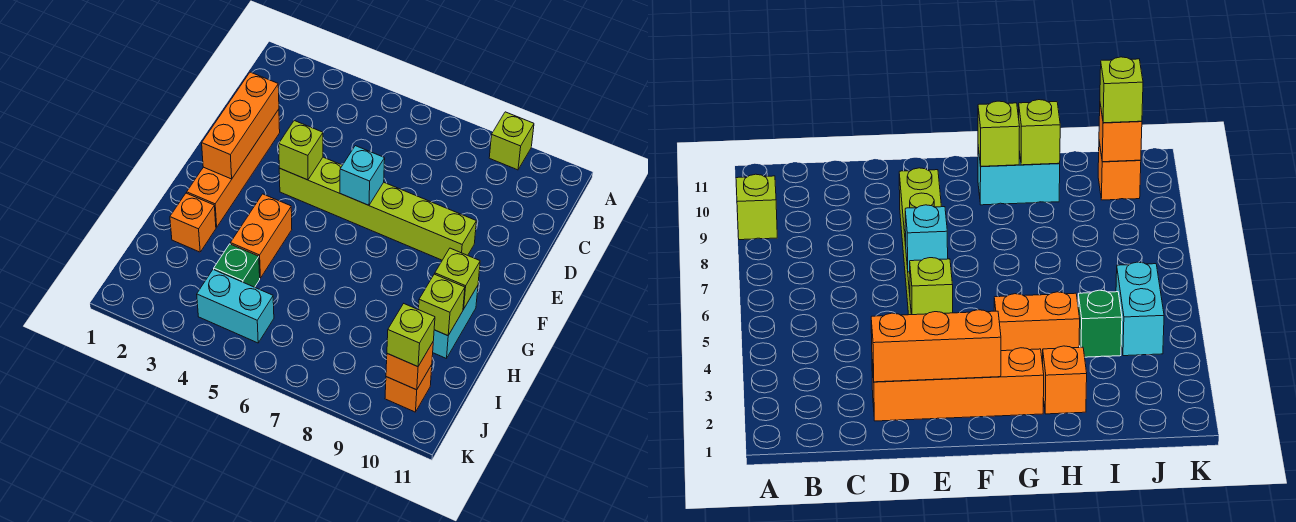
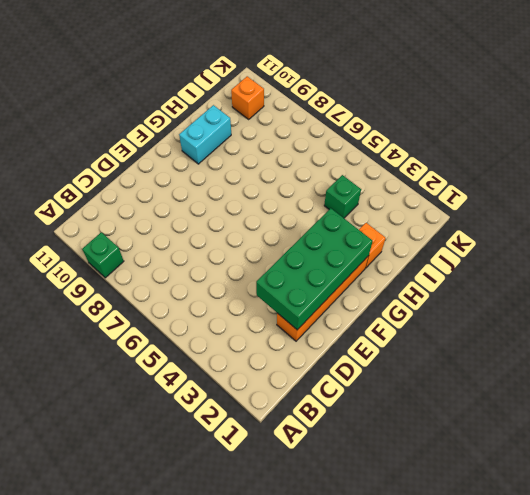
green brick A9 level 1 -> lime brick A9 level 1
green brick D2:G3 level 2 -> orange brick D2:F2 level 2
none -> lime brick E4:E9 level 1
none -> orange brick G4:H4 level 1
none -> cyan brick J4:J5 level 1

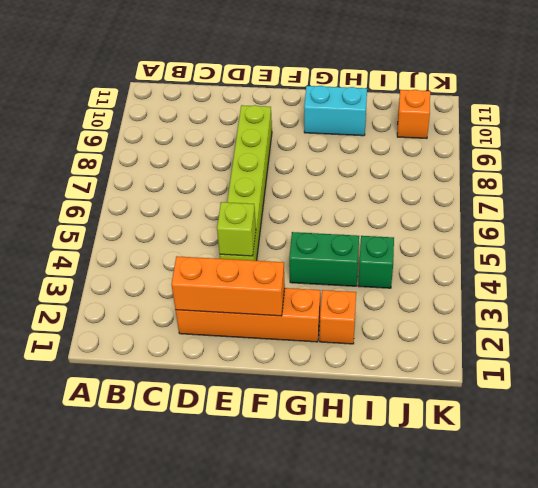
green brick G4:H4 level 1 -> orange brick G4:H4 level 1
none -> lime brick A9 level 1
none -> cyan brick J4:J5 level 1
none -> cyan brick E6 level 2

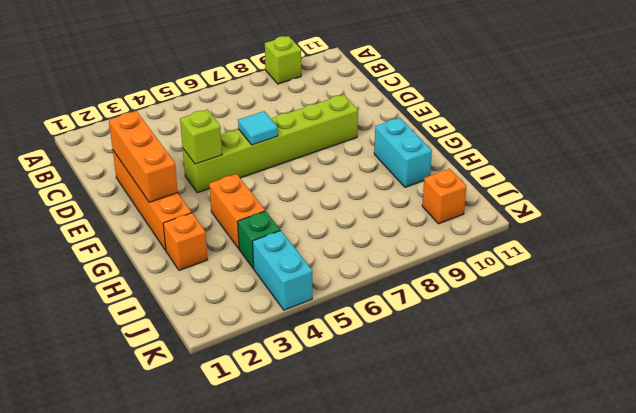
cyan tile E6 level 2 -> cyan brick E6 level 2
cyan brick J4:K4 level 1 -> cyan brick J4:J5 level 1
none -> lime brick G10 level 2
none -> lime brick H10 level 2
none -> orange brick J10 level 2

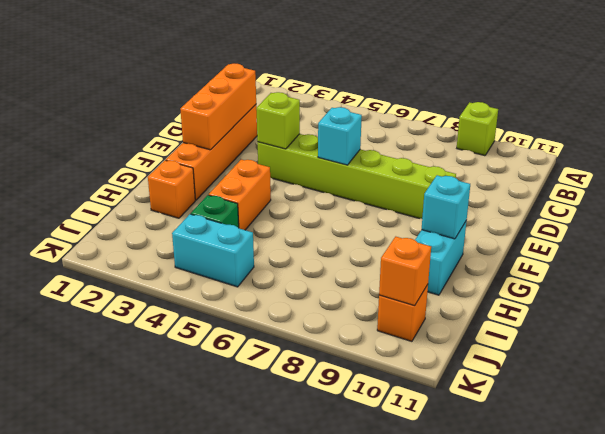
cyan brick G10 level 2 -> lime brick G10 level 2
none -> lime brick H10 level 2
none -> lime brick J10 level 3

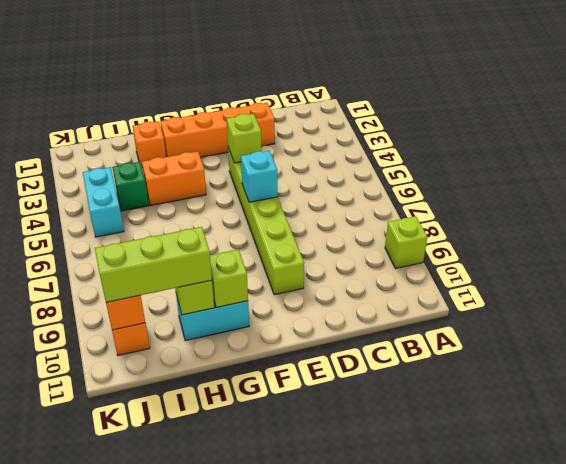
lime brick H10:J10 level 3 -> lime brick J10 level 3
none -> orange brick D2:F2 level 2

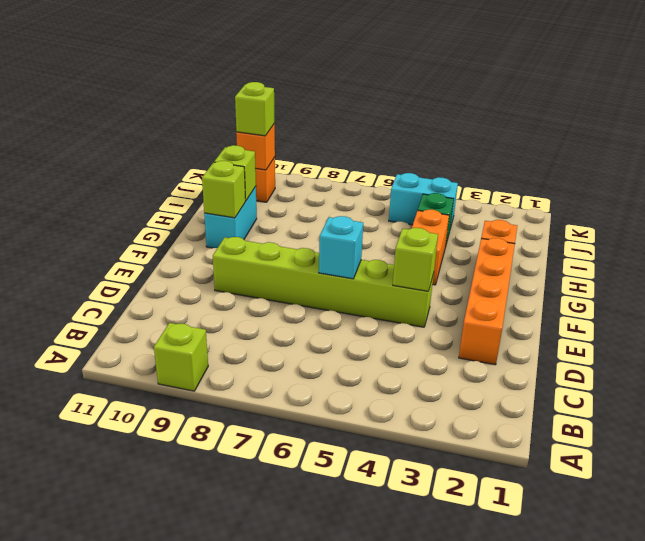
none -> orange brick D2:F2 level 2

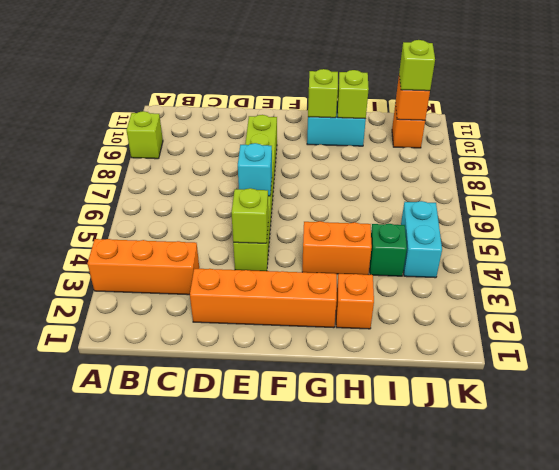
orange brick A3:C3 level 1 -> orange brick D2:F2 level 2

